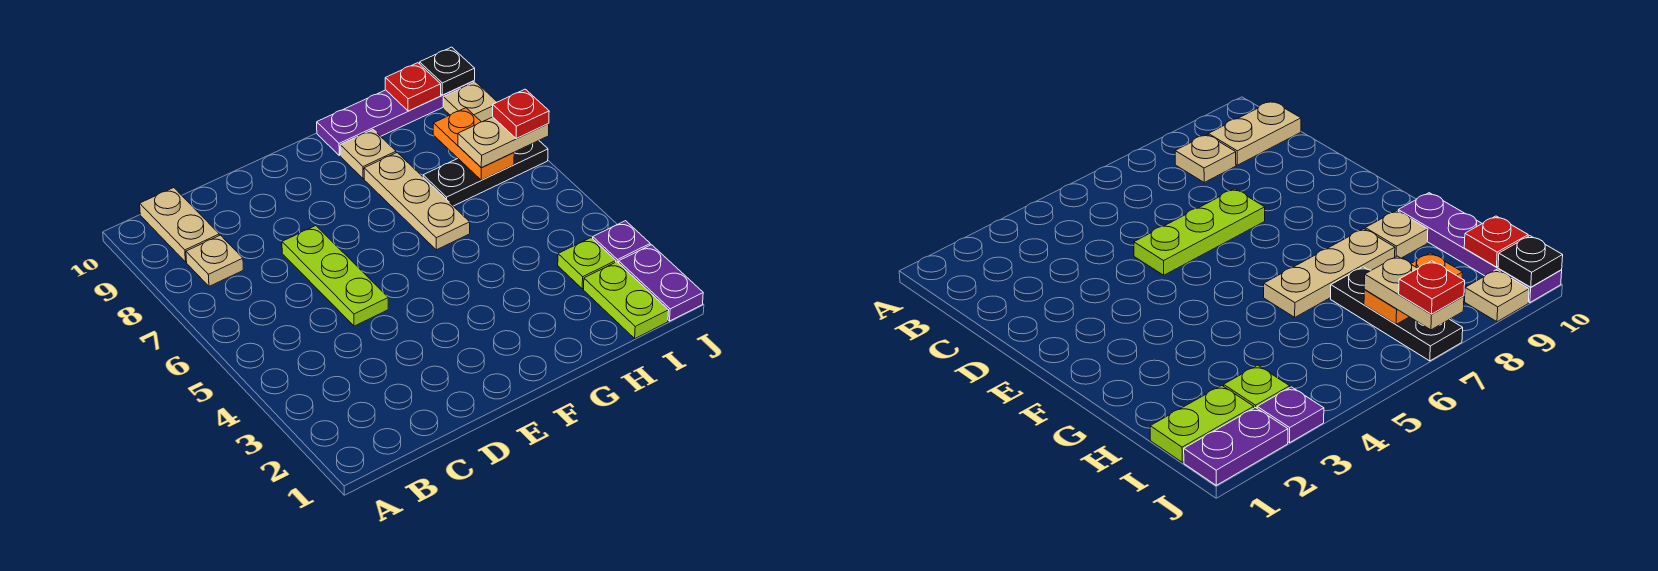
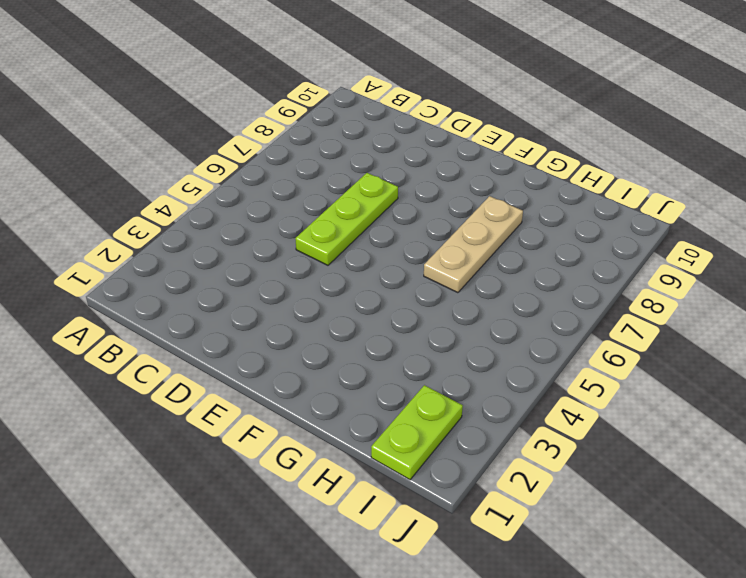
none -> tan plate B8 level 1
none -> tan plate B9:B10 level 1
none -> tan plate G9 level 1

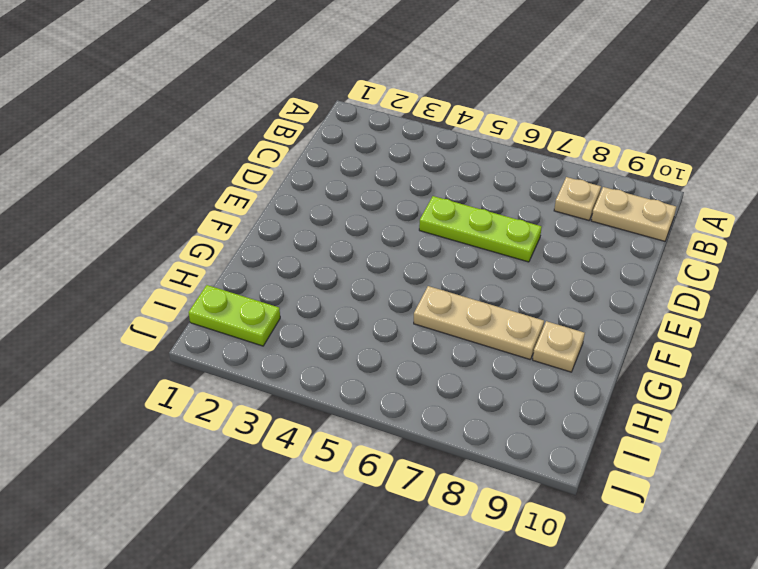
none -> purple plate G10:J10 level 1
none -> black plate H7:J7 level 1
none -> lime plate I3 level 1

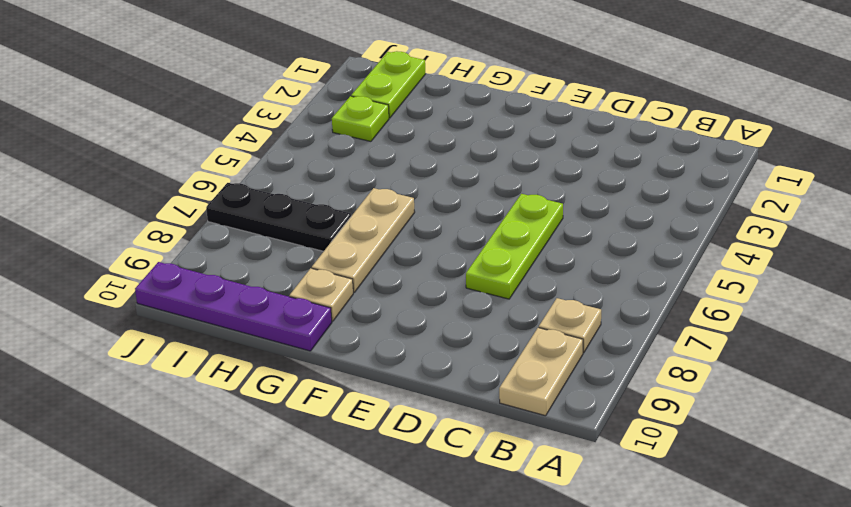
none -> purple plate J1:J2 level 1
none -> purple plate J3 level 1
none -> tan plate J9 level 1

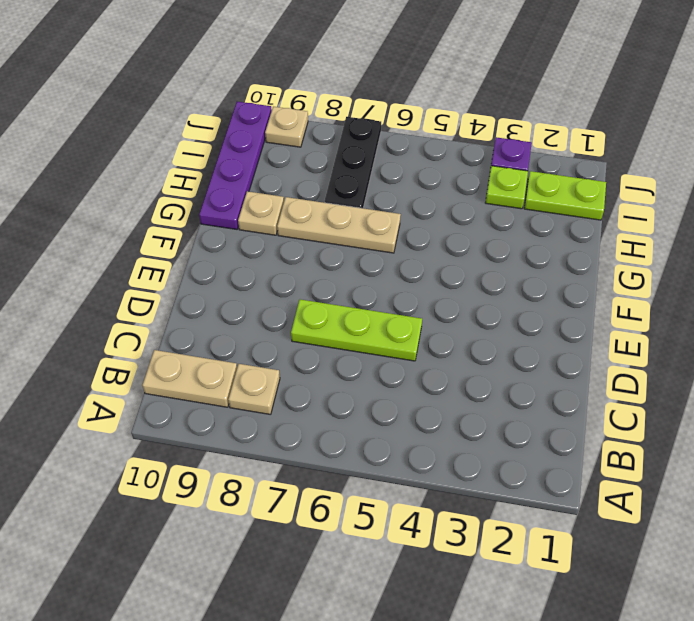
none -> purple plate J1:J2 level 1
none -> orange plate I7:I8 level 2
none -> red plate I10 level 2

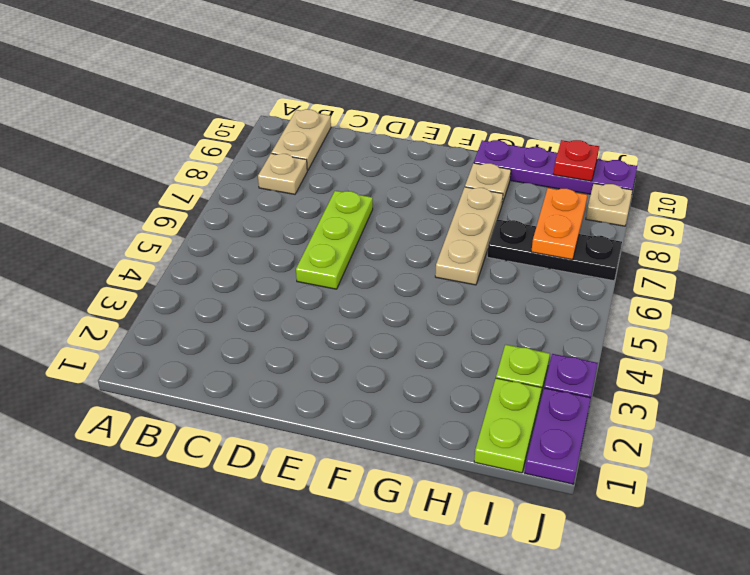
none -> black plate J10 level 2
none -> tan plate I7:J7 level 3
none -> red plate J7 level 4

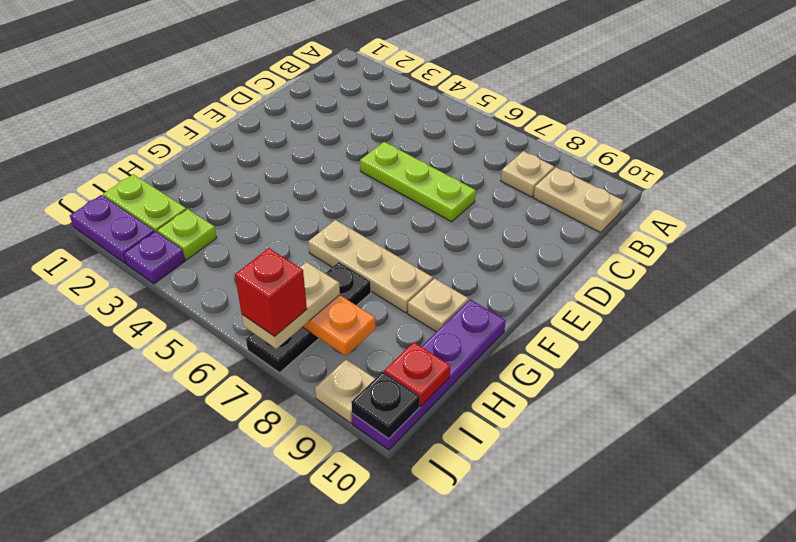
red brick J7 level 4 -> red plate J7 level 4

